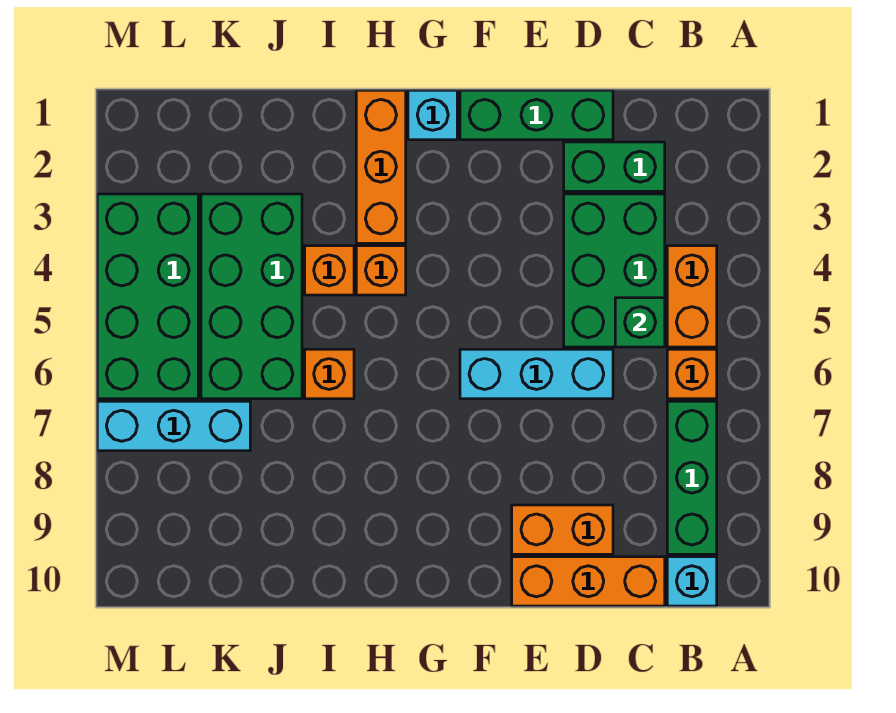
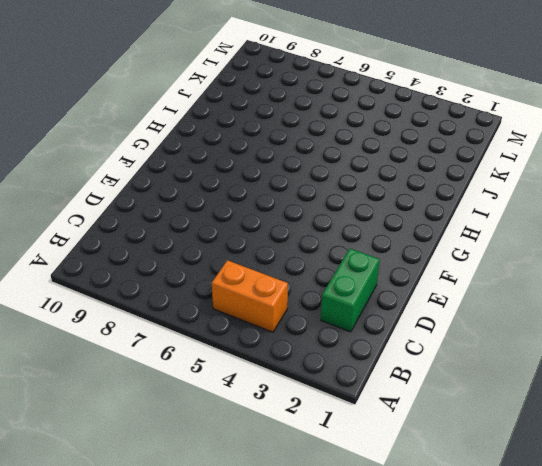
none -> orange brick B6 level 1
none -> green brick B7:B9 level 1
none -> cyan brick B10 level 1

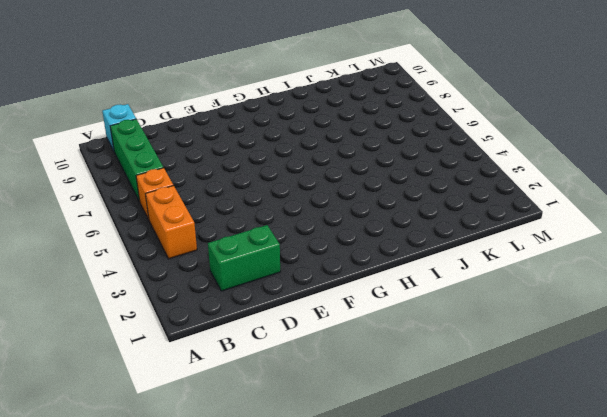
none -> green brick C3:D5 level 1
none -> orange brick C10:E10 level 1
none -> green brick D1:F1 level 1

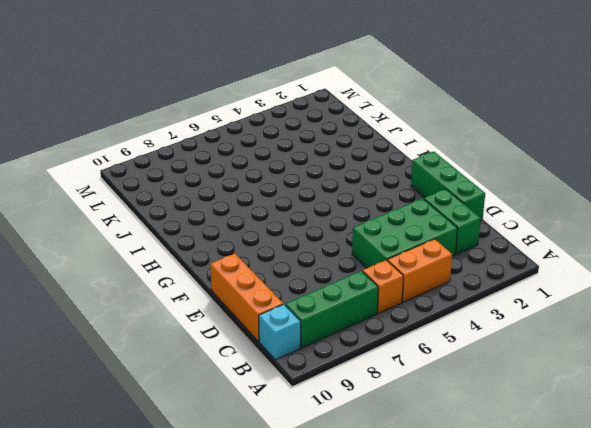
none -> cyan brick D6:F6 level 1
none -> orange brick D9:E9 level 1
none -> cyan brick G1 level 1

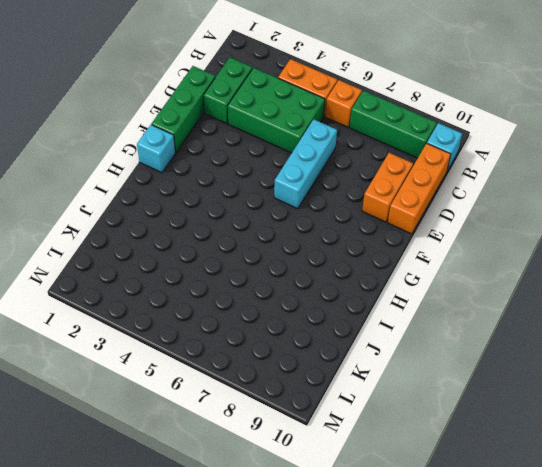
none -> orange brick H1:H3 level 1
none -> orange brick H4 level 1
none -> orange brick I4 level 1

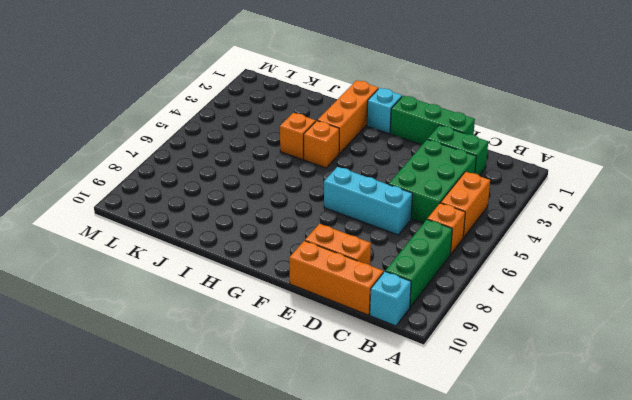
none -> orange brick I6 level 1
none -> green brick J3:K6 level 1
none -> cyan brick K7:M7 level 1

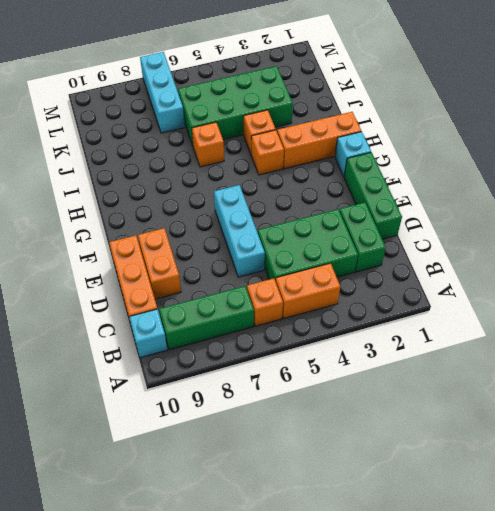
none -> green brick L3:M6 level 1
none -> green brick C5 level 2

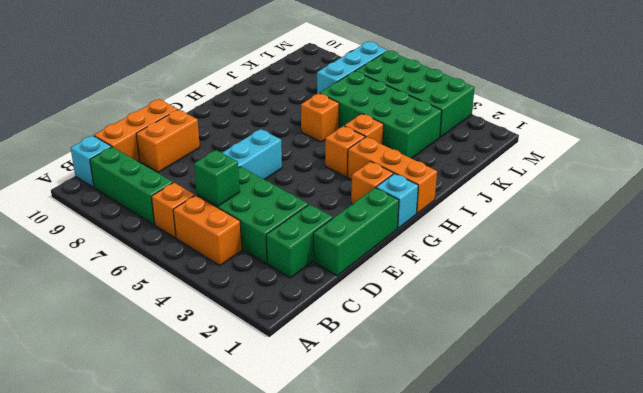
orange brick G2 level 1 -> none

